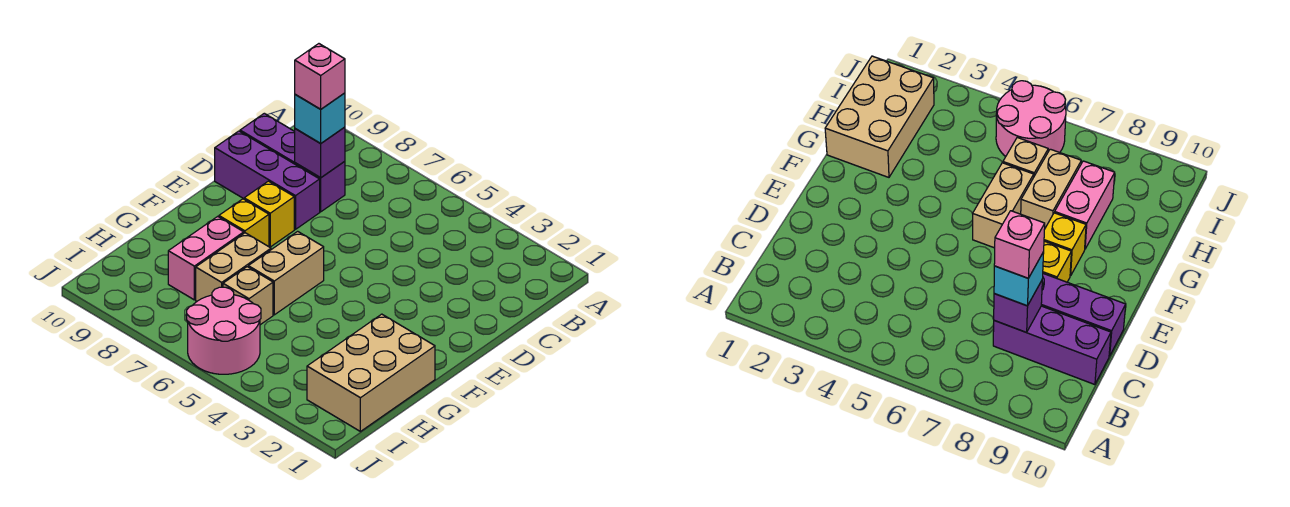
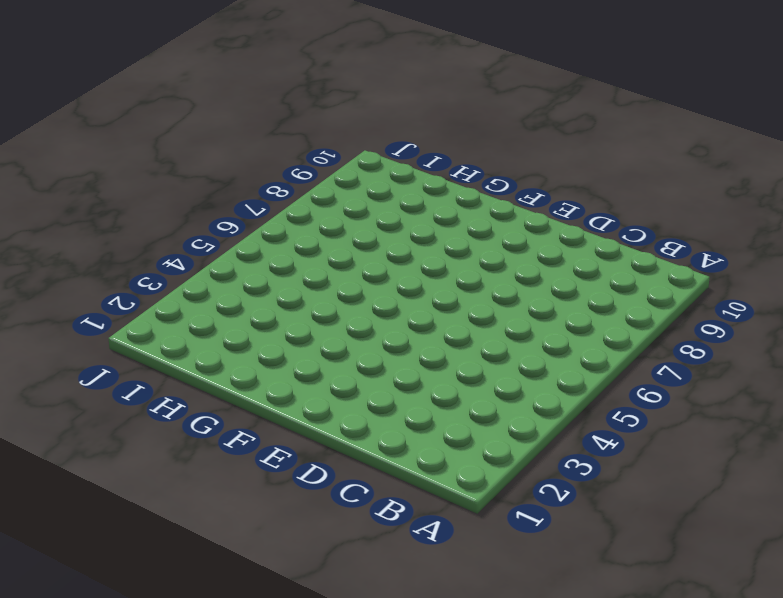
none -> purple brick C8:C10 level 1
none -> purple brick D8:D10 level 1
none -> yellow brick E8 level 1

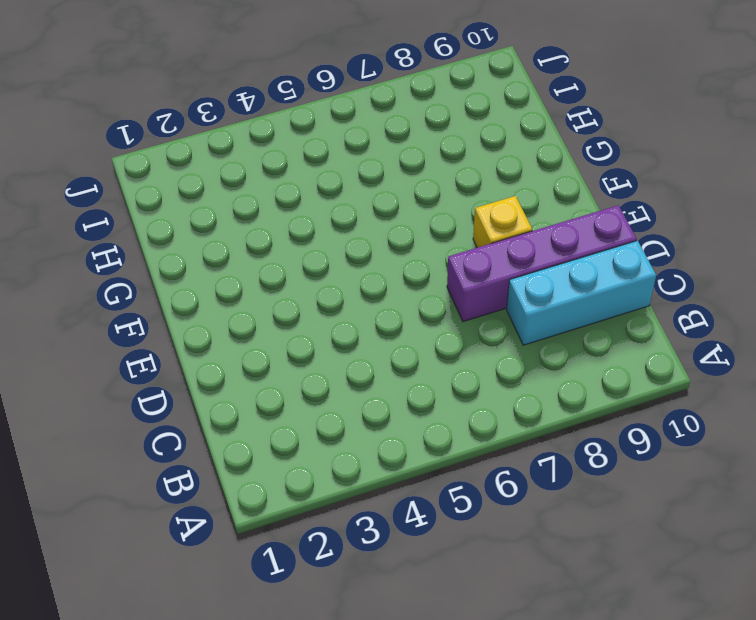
cyan brick C8:C10 level 1 -> purple brick C8:C10 level 1
purple brick D7:D10 level 1 -> purple brick D8:D10 level 1
none -> tan brick F6:G6 level 1
none -> yellow brick F8 level 1
none -> tan brick G1:I2 level 1

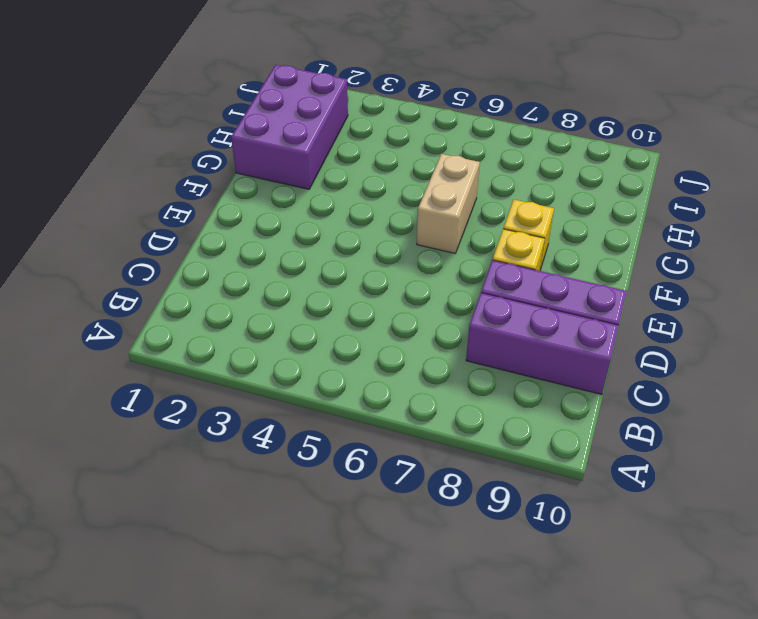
purple brick G1:I2 level 1 -> tan brick G1:I2 level 1
none -> tan brick G7:H7 level 1
none -> pink brick G8:H8 level 1
none -> tan brick H6 level 1

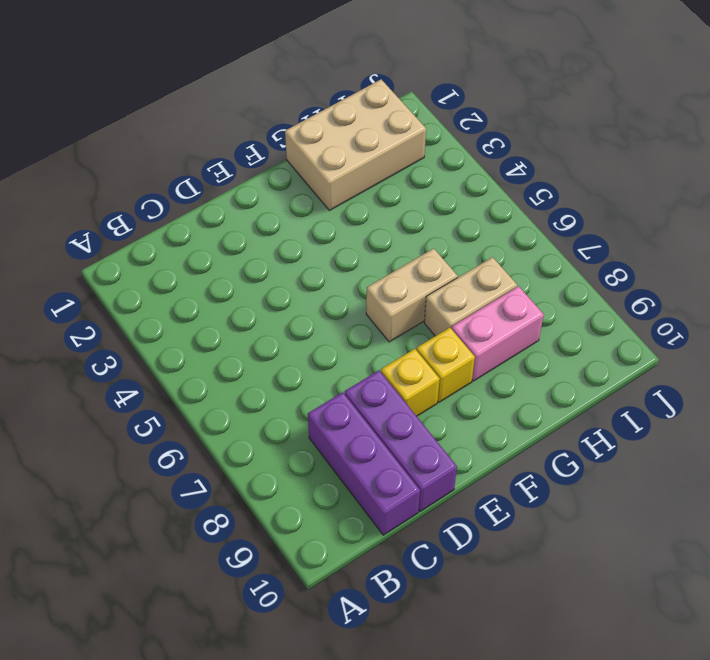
none -> tan brick H6 level 1
none -> pink round brick I5:J6 level 1
none -> purple brick C8 level 2

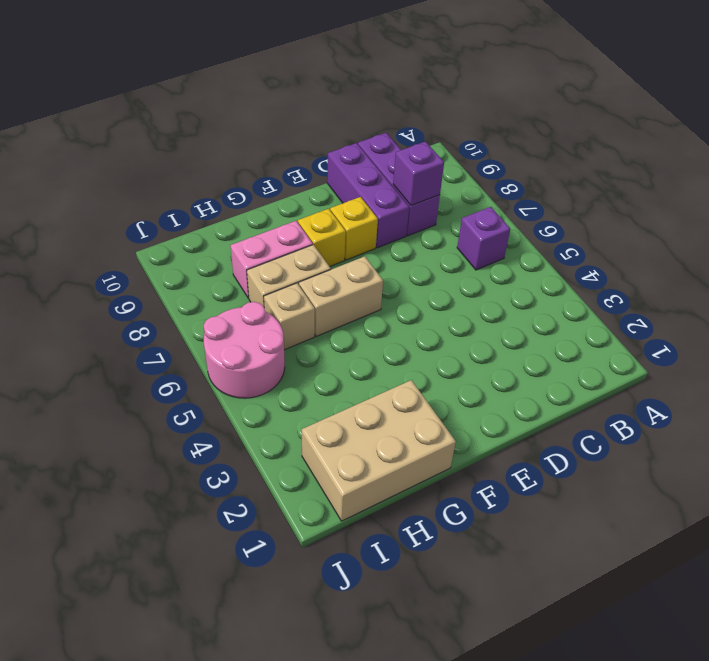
purple brick B6 level 1 -> none
none -> cyan brick C8 level 3
none -> pink brick C8 level 4

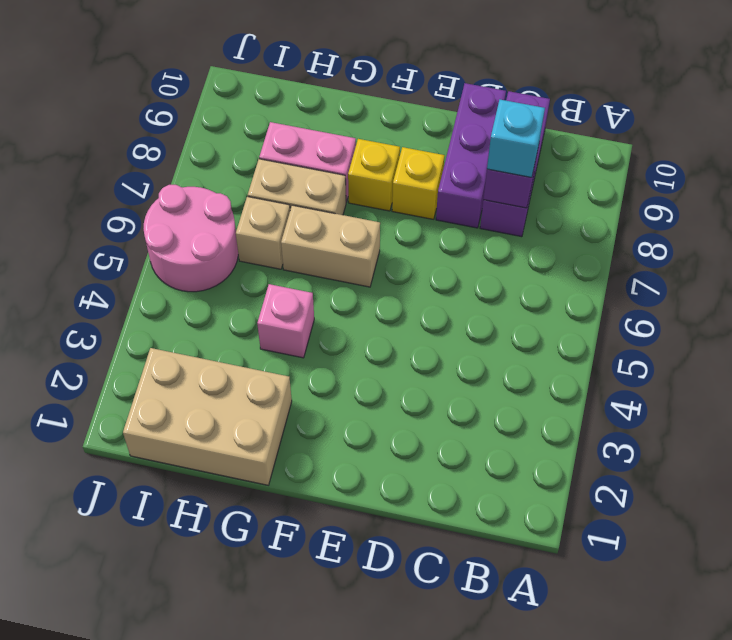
pink brick G4 level 1 -> pink brick C8 level 4

